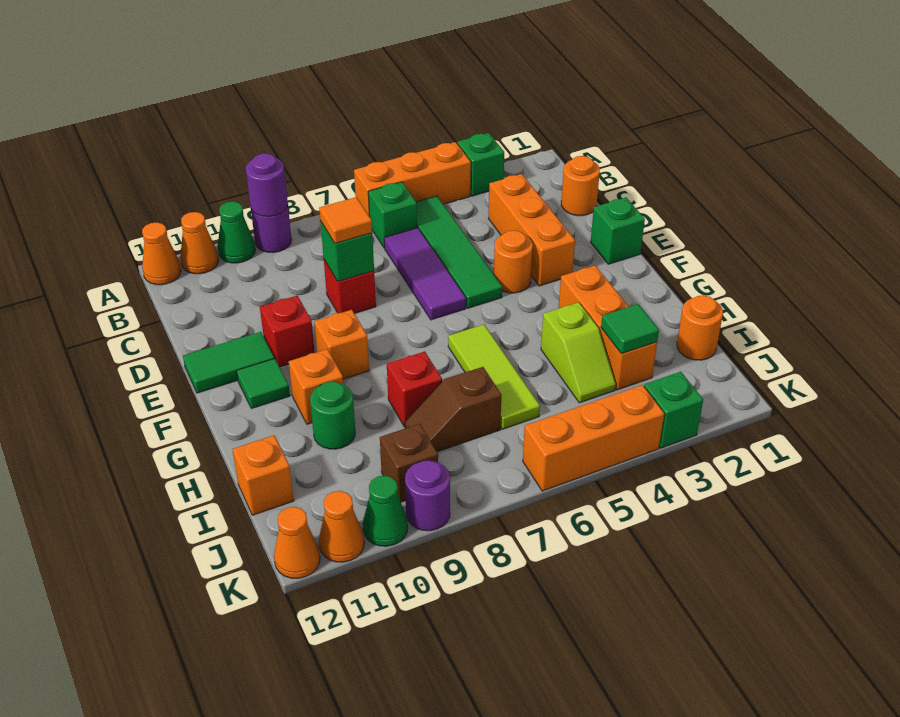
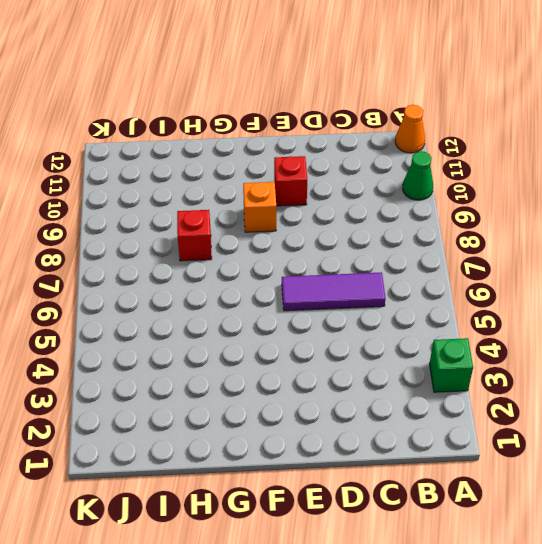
none -> orange brick A4:A6 level 1
none -> purple round brick A9 level 1
none -> orange cone A11 level 1
none -> green tile B5:E5 level 1

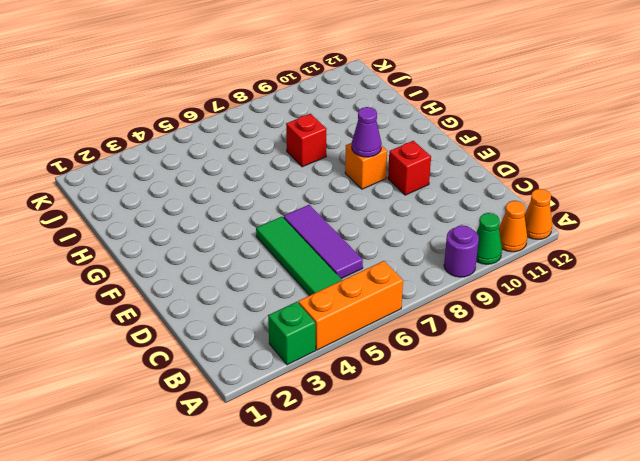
purple cone F9 level 2 -> none
none -> green brick B6 level 1
none -> orange round brick C1 level 1
none -> orange brick C3:E3 level 1
none -> red brick D8 level 1

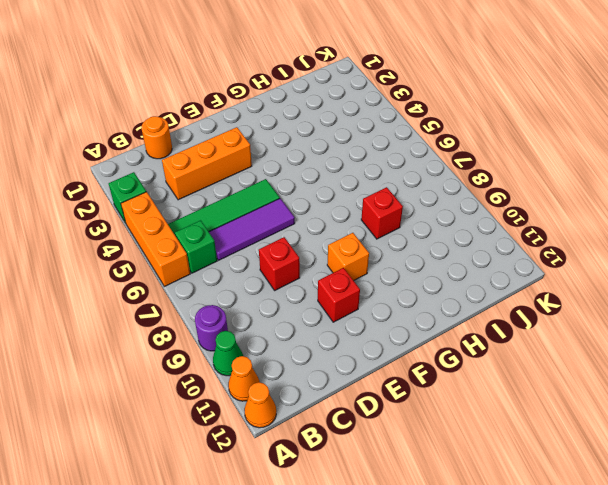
none -> green brick E1 level 1
none -> orange round brick E4 level 1
none -> green tile E11:E12 level 1
none -> green tile F11 level 1

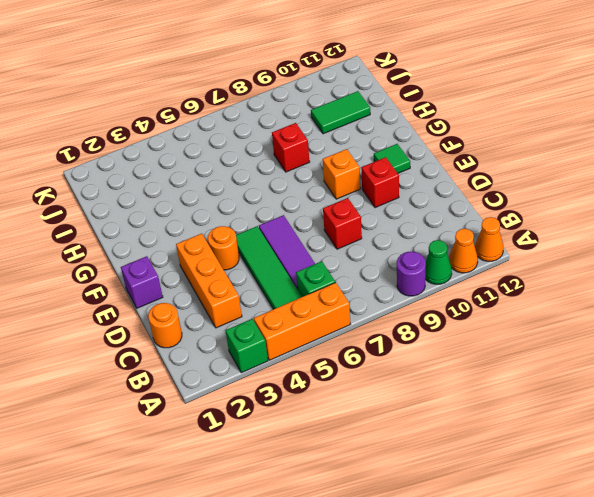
purple brick E1 level 1 -> green brick E1 level 1
green tile I10:I11 level 1 -> green tile E11:E12 level 1
none -> orange brick G3:I3 level 1
none -> lime tile G6:I6 level 1
none -> orange brick G10 level 1
none -> lime slope H4:I4 level 1 top H

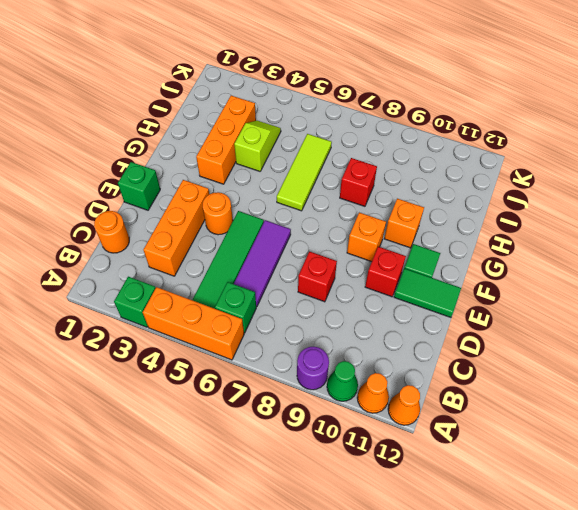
none -> green round brick H10 level 1
none -> orange round brick I1 level 1
none -> brown slope I7:I8 level 1 top 7
none -> orange brick I12 level 1

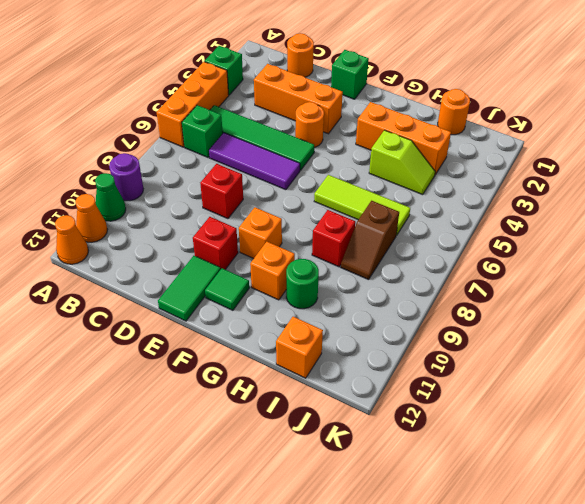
none -> brown brick J9 level 1
none -> green brick K3 level 1
none -> orange brick K4:K6 level 1
none -> purple round brick K9 level 1

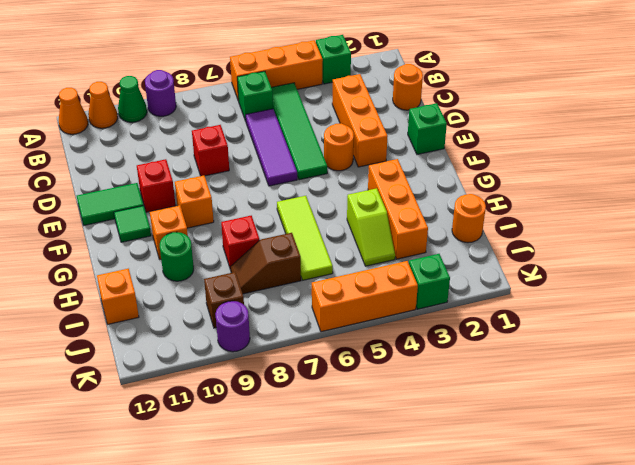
none -> green cone K10 level 1
none -> orange cone K11 level 1
none -> orange cone K12 level 1
none -> purple round brick A9 level 2

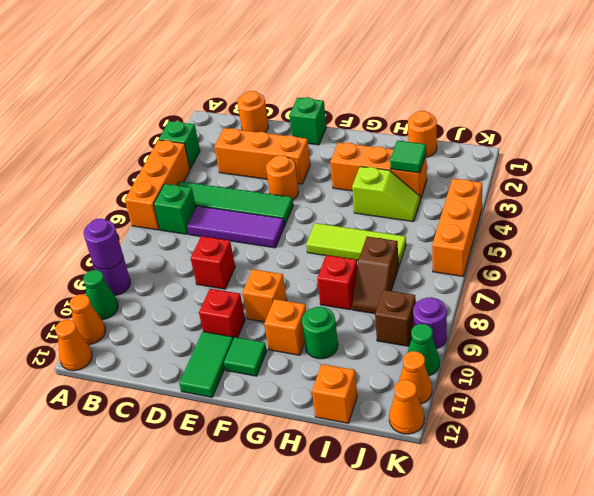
none -> green brick K3 level 1
none -> green brick D8 level 2
none -> orange tile D8 level 3

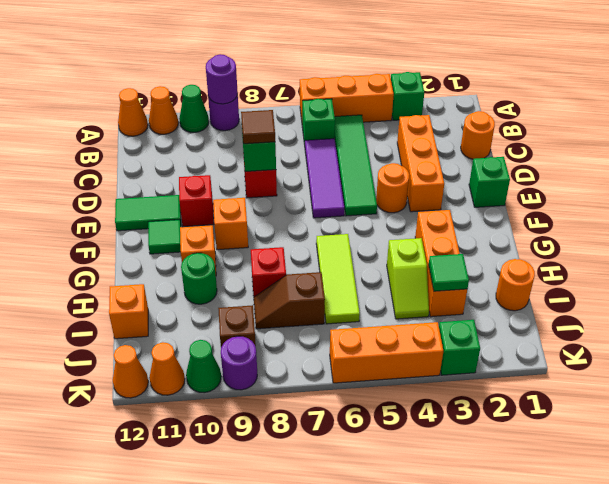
brown tile D8 level 3 -> orange tile D8 level 3

